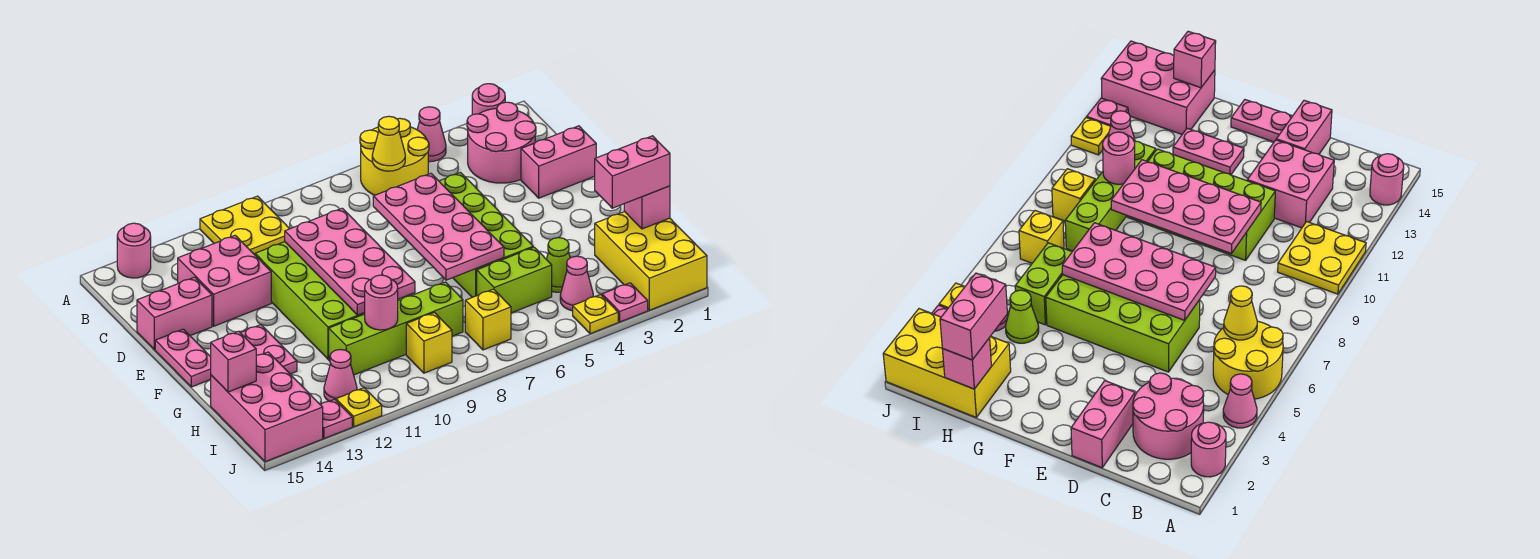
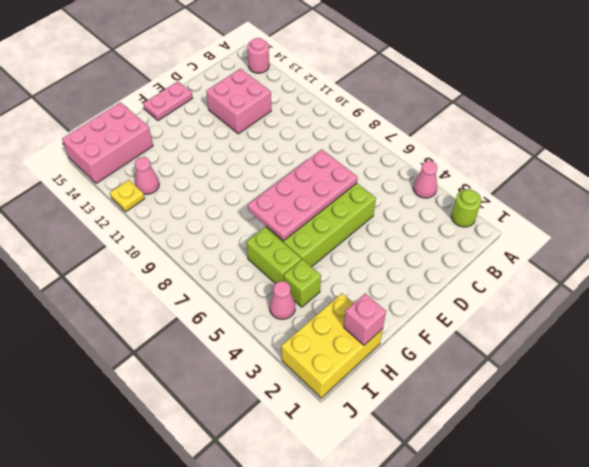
lime round brick A2 level 1 -> pink round brick A2 level 1
lime brick H4 level 1 -> lime cone H4 level 1
none -> yellow round brick A5:B6 level 1
none -> yellow plate A10:B11 level 1
none -> pink round brick B2:C3 level 1
none -> pink brick D1:D2 level 1

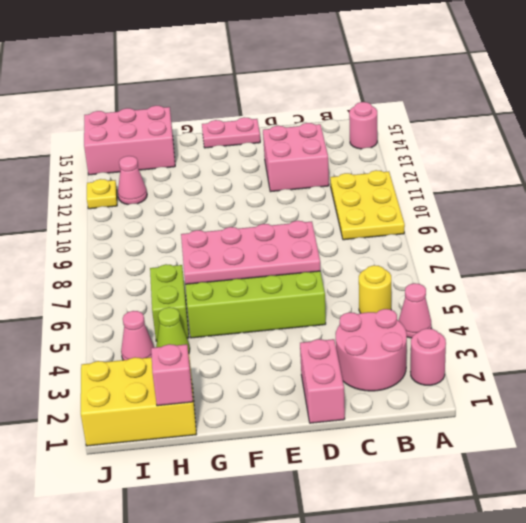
yellow plate A9:B11 level 1 -> yellow plate A10:B11 level 1
yellow round brick B5 level 1 -> yellow round brick A5:B6 level 1
none -> lime brick D10:G11 level 1
none -> pink brick D14:D15 level 1
none -> pink plate F13:G13 level 1
none -> lime brick H8:H11 level 1

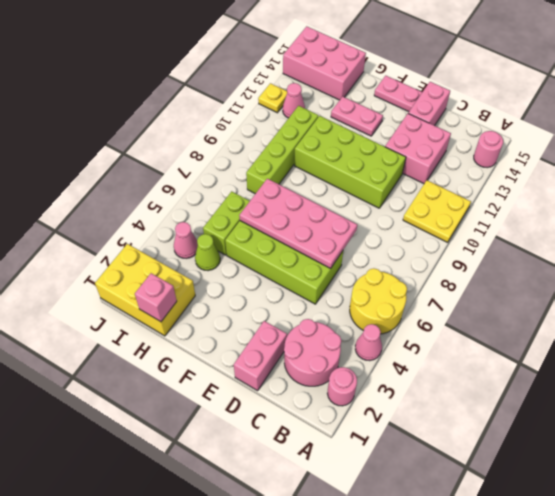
none -> yellow brick I7 level 1
none -> yellow brick I9 level 1
none -> pink plate J3 level 1
none -> yellow plate J4 level 1

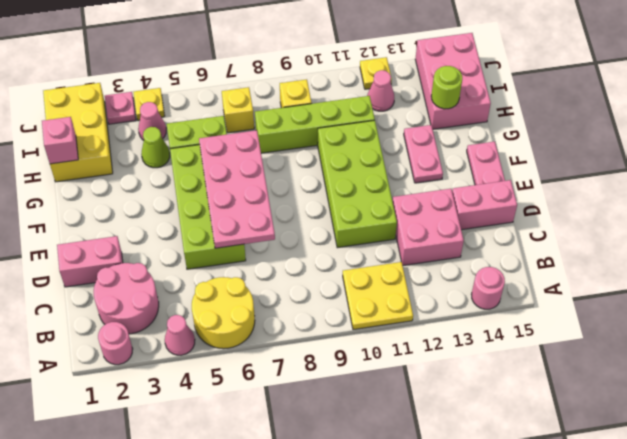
lime round brick H14 level 2 -> none
none -> pink plate J13 level 1
none -> yellow cone B6 level 2
none -> pink plate D9:G10 level 2
none -> pink round brick H10 level 2

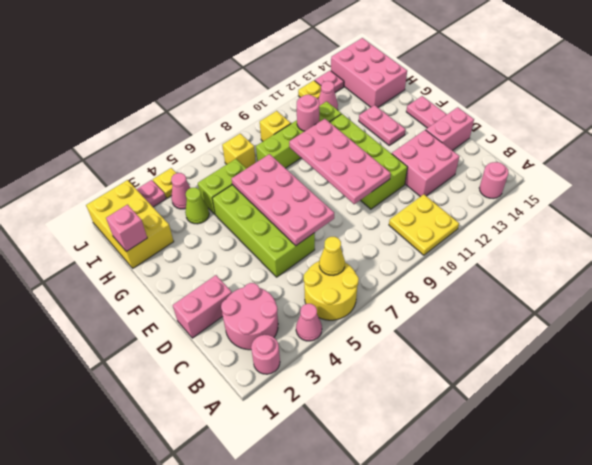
none -> pink brick H15 level 2
none -> pink brick H1:H2 level 3

